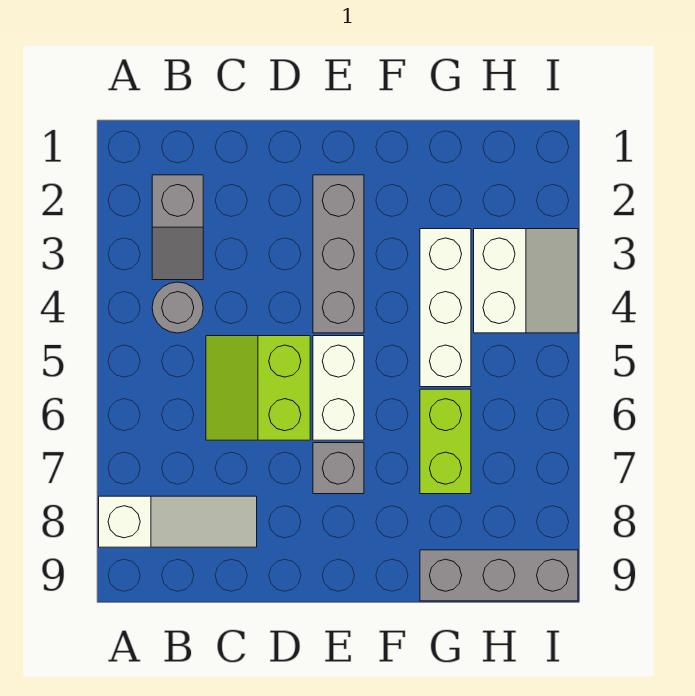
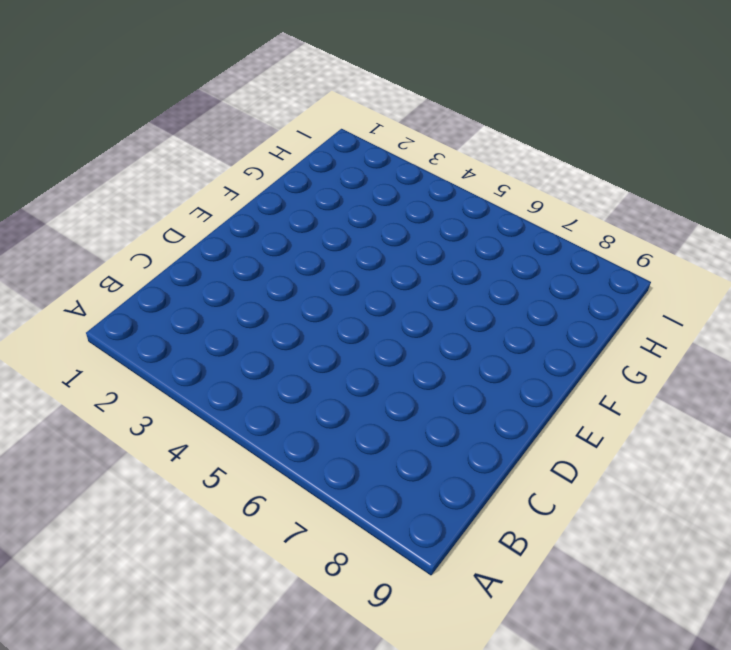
none -> white slope A8:C8 level 1 top A
none -> grey slope B2:B3 level 1 top 2

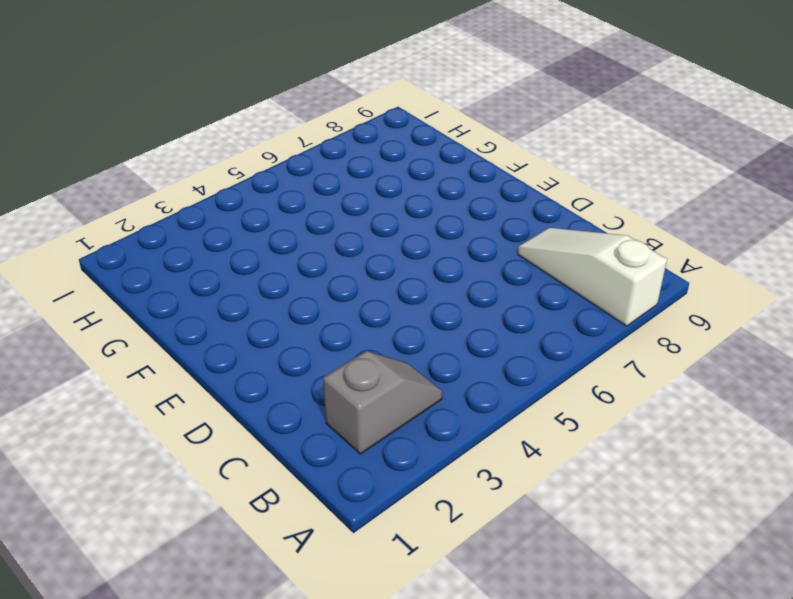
none -> grey round brick B4 level 1
none -> lime slope C5:D6 level 1 top D

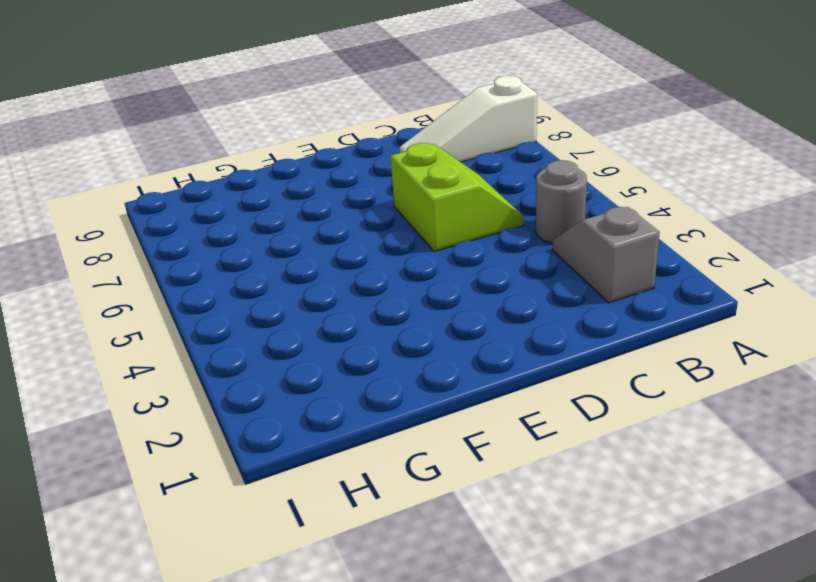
none -> grey brick E2:E4 level 1
none -> white brick E5:E6 level 1

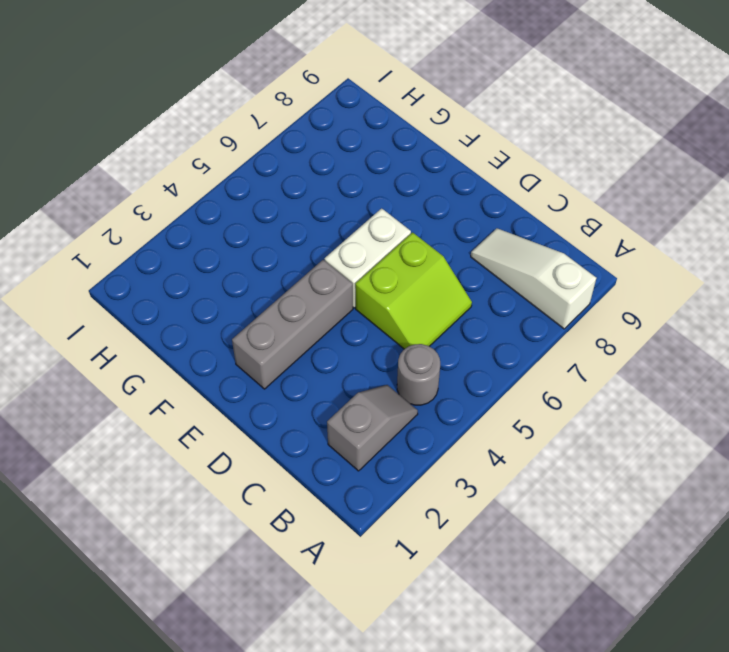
none -> grey brick E7 level 1
none -> white brick G3:G5 level 1

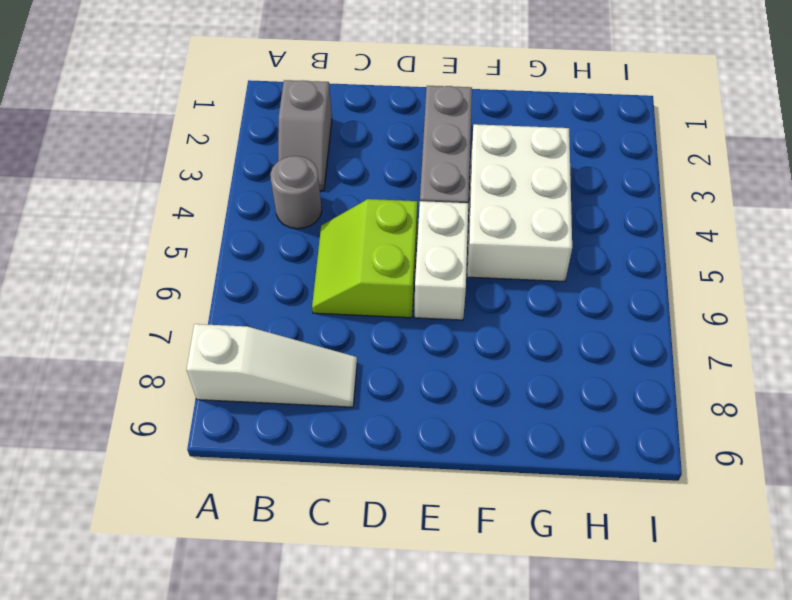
white brick F3:G5 level 1 -> white brick G3:G5 level 1
none -> grey brick E7 level 1
none -> lime brick G6:G7 level 1

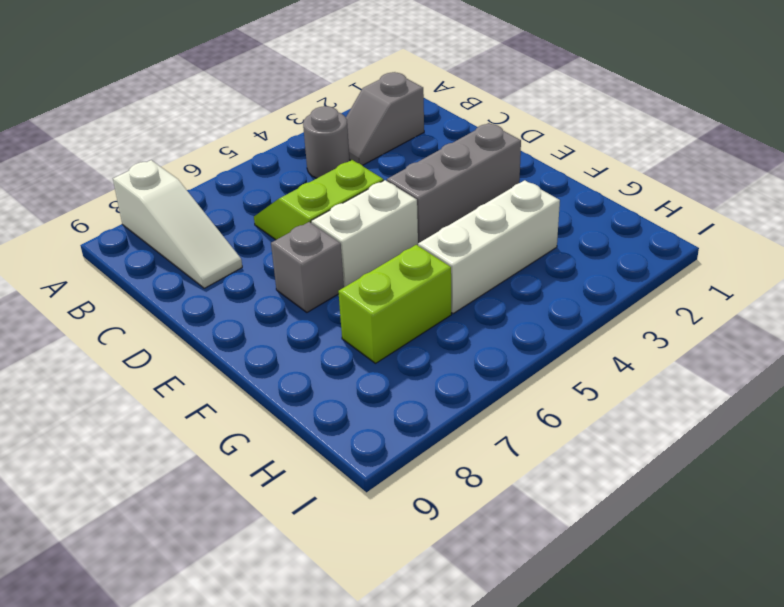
none -> grey brick G9:I9 level 1
none -> white slope H3:I4 level 1 top H

